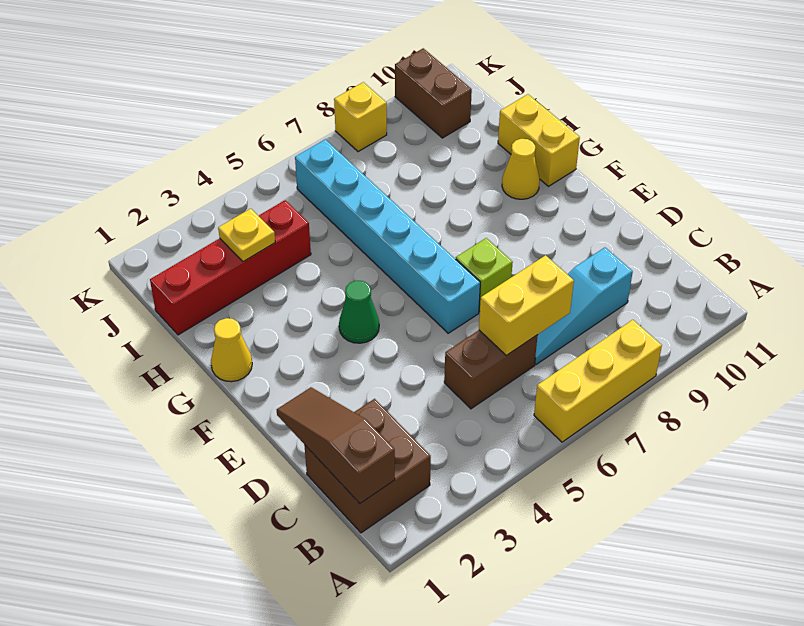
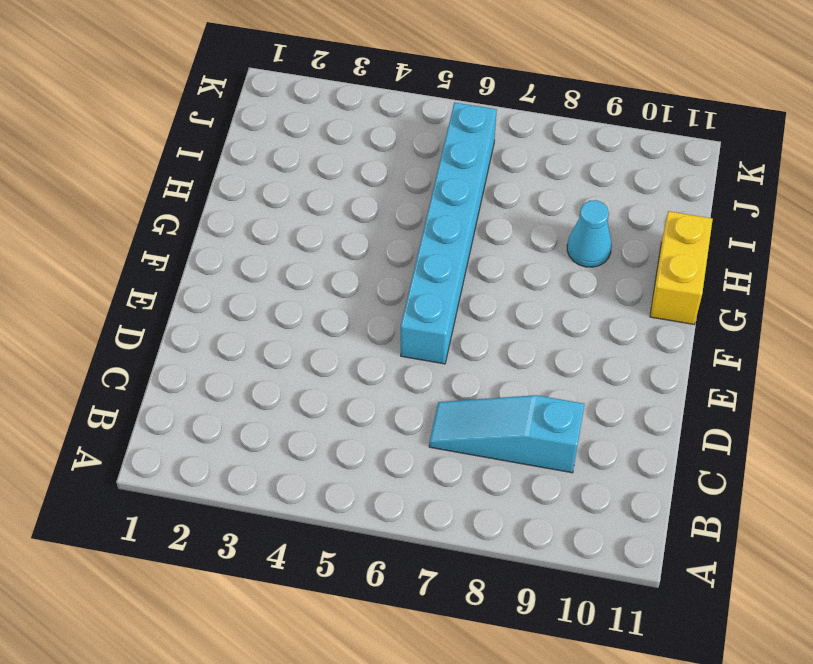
cyan cone H9 level 1 -> none
none -> yellow brick A6:A8 level 1
none -> brown brick B1:C2 level 1
none -> brown brick C5:C6 level 1

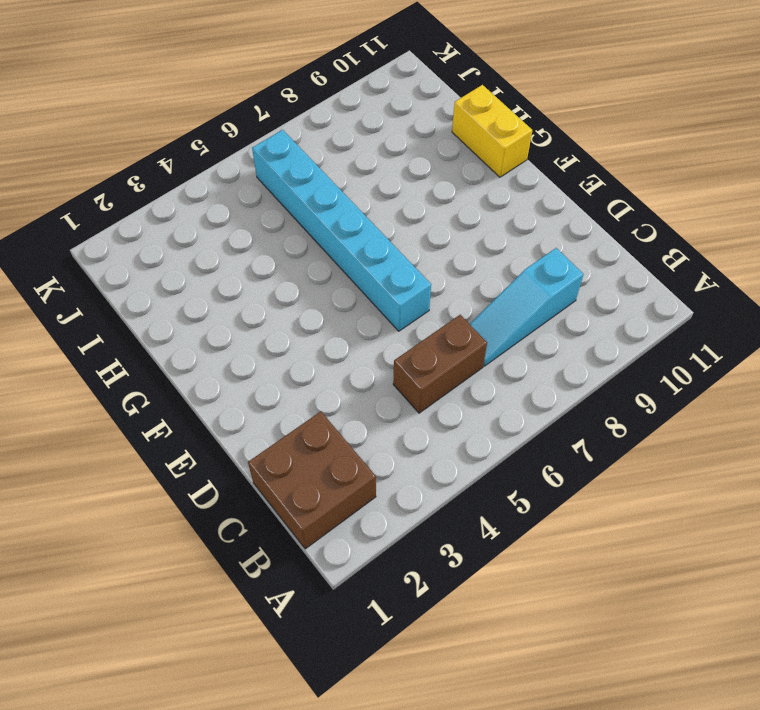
none -> yellow brick A6:A8 level 1
none -> lime brick E7 level 1
none -> green cone F4 level 1

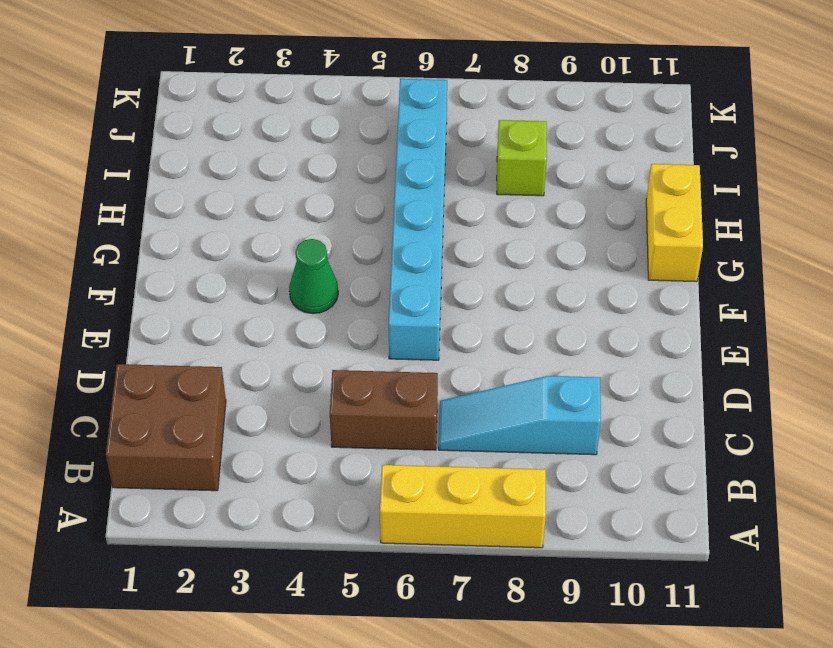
lime brick I8 level 1 -> lime brick E7 level 1
none -> yellow cone G1 level 1
none -> yellow cone G10 level 1
none -> red brick I1:I4 level 1

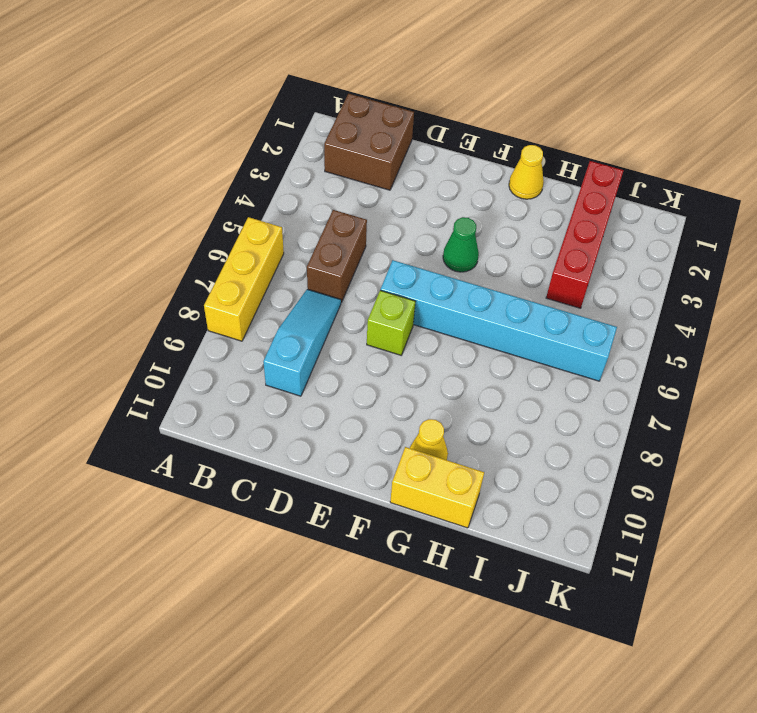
none -> brown brick J10:K10 level 1
none -> yellow brick K8 level 1
none -> brown slope B1:D1 level 2 top B

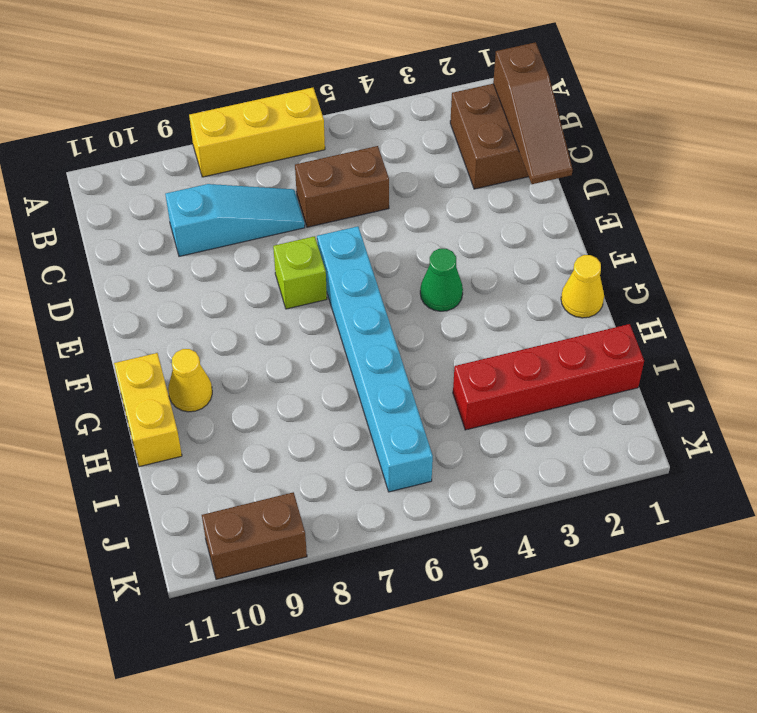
brown brick K9:K10 level 1 -> brown brick J10:K10 level 1
none -> yellow brick K8 level 1
none -> yellow brick C6:C7 level 2
none -> yellow plate I3 level 2

